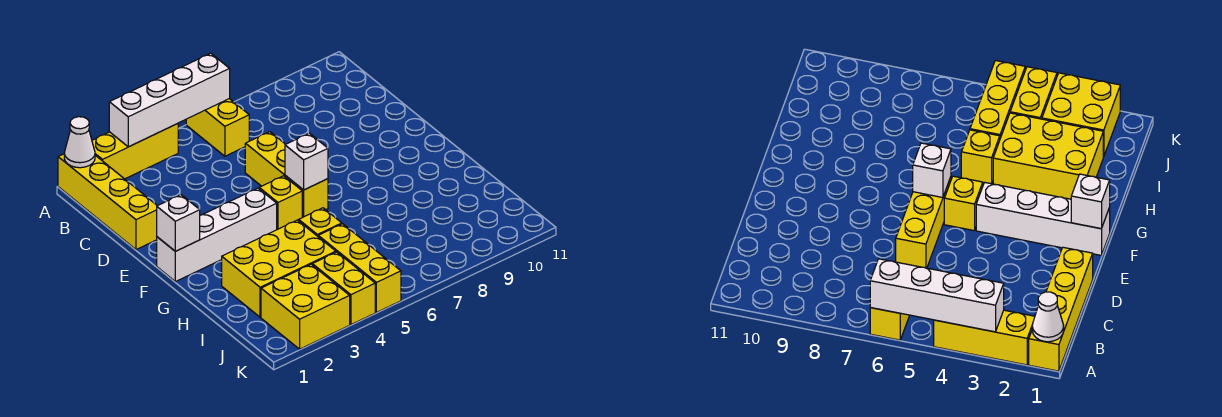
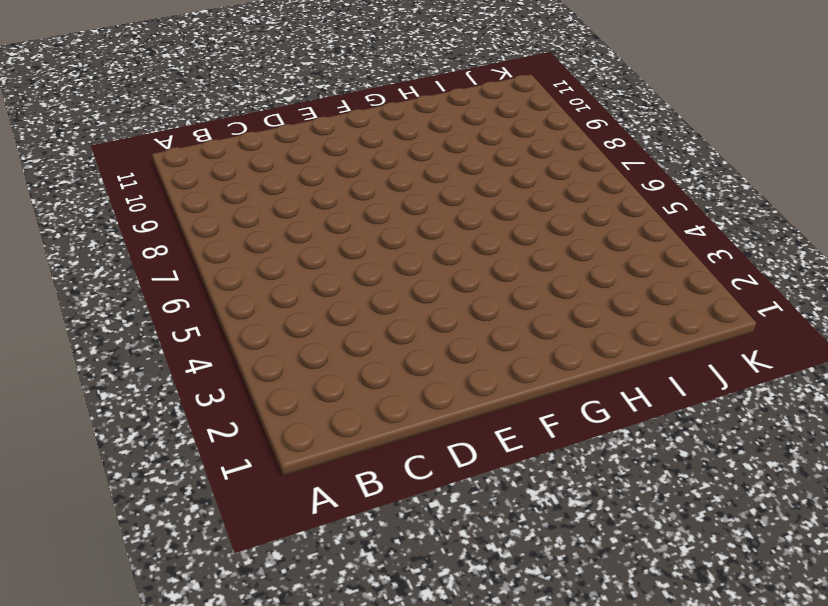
none -> yellow brick A1:D1 level 1
none -> yellow brick A2:A4 level 1
none -> yellow brick A6:B6 level 1

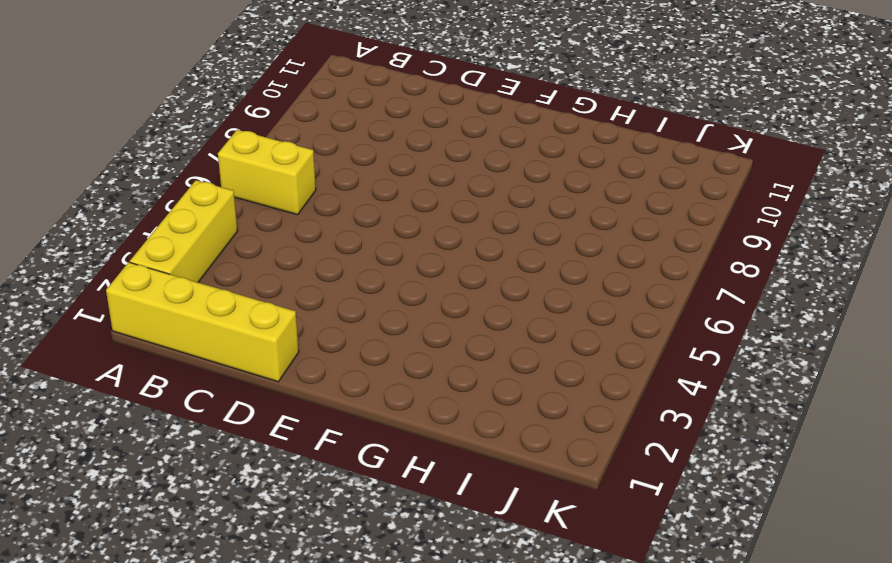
none -> yellow brick D6:F6 level 1
none -> white brick F1:F4 level 1
none -> yellow brick F5 level 1

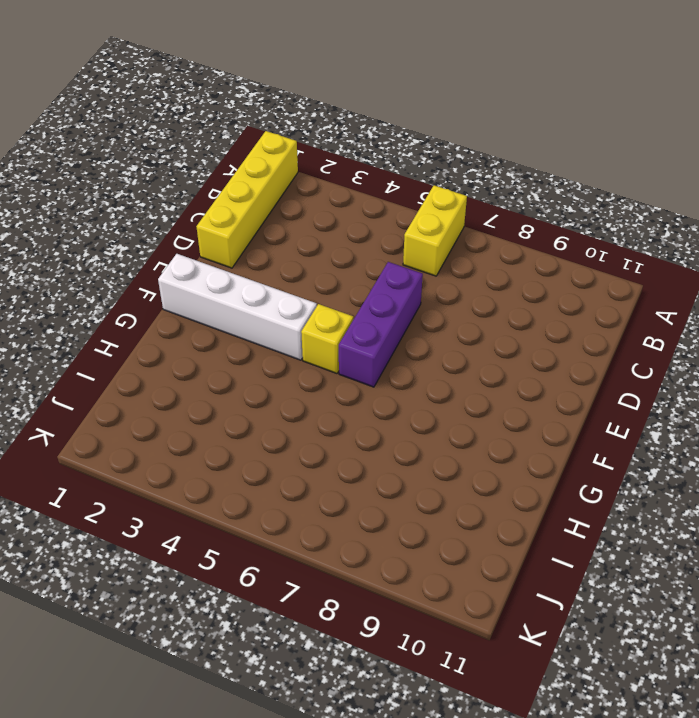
purple brick D6:F6 level 1 -> yellow brick D6:F6 level 1
none -> yellow brick A2:A4 level 1
none -> yellow brick H2:I4 level 1
none -> yellow brick H5 level 1

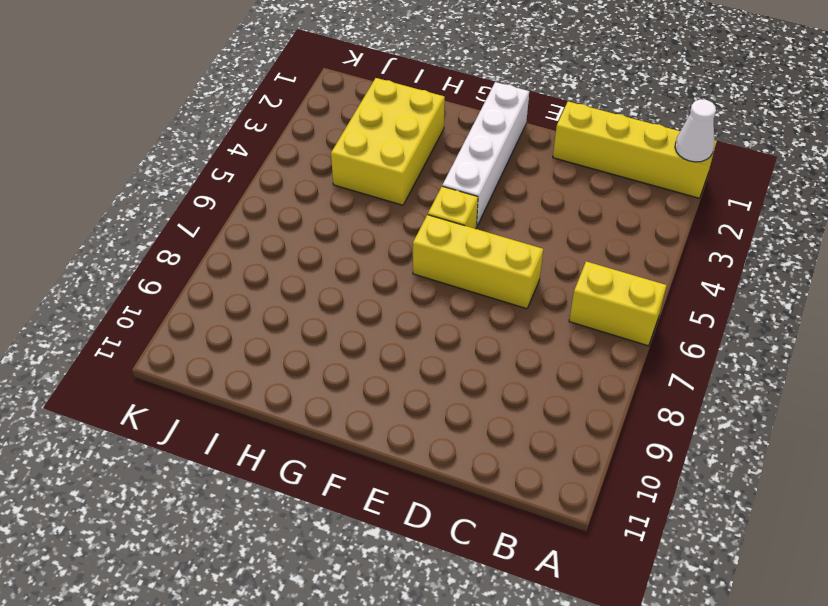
none -> yellow brick A2:A4 level 1
none -> yellow brick H5 level 1
none -> yellow brick I5:K5 level 1

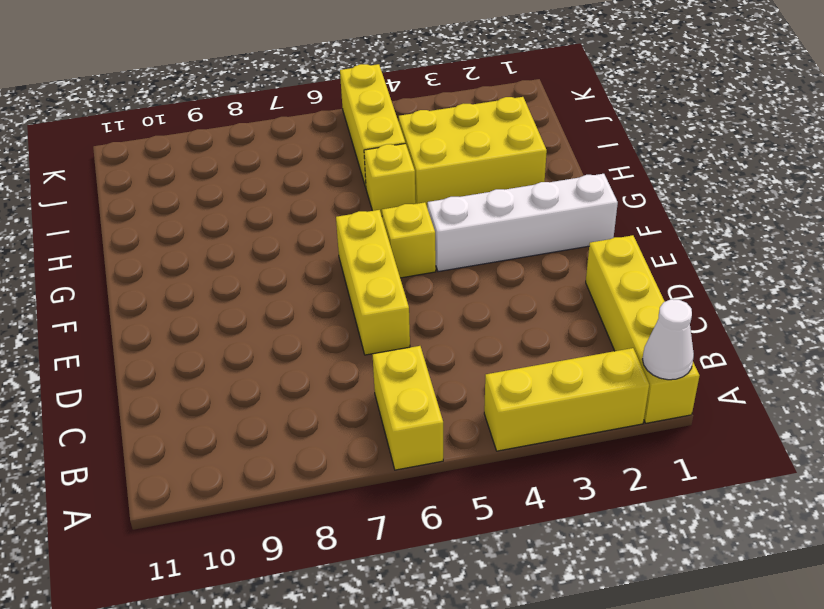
none -> yellow brick J2:K3 level 1
none -> yellow brick J4:K4 level 1
none -> white brick A3:A6 level 2

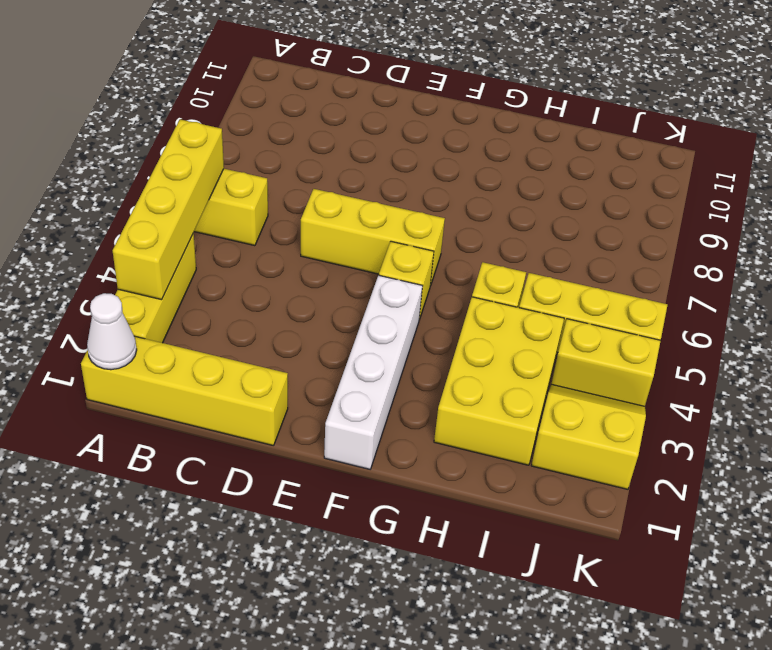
yellow brick A3:A6 level 2 -> white brick A3:A6 level 2
yellow slope J2:K3 level 1 top 2 -> yellow brick J2:K3 level 1
none -> white brick F1 level 2
none -> white brick F6 level 2

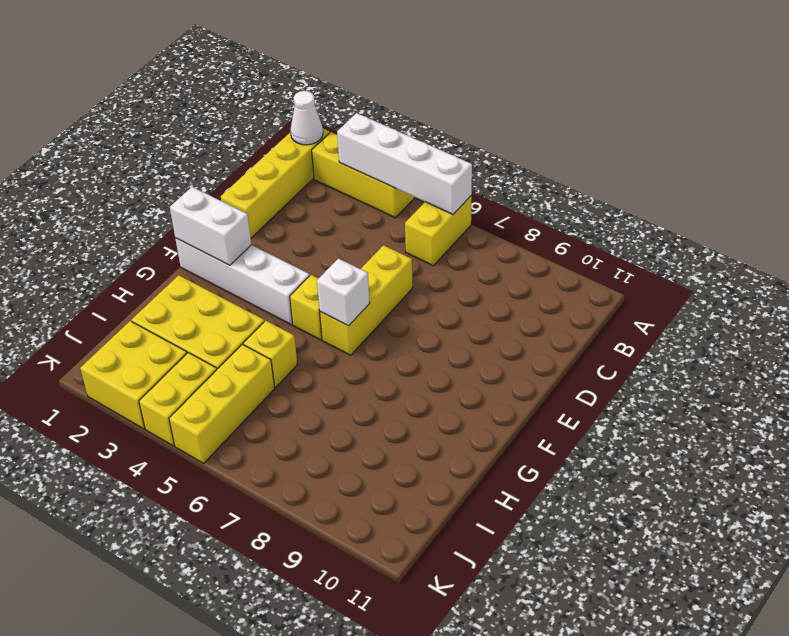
white brick F1:F2 level 2 -> white brick F1 level 2

